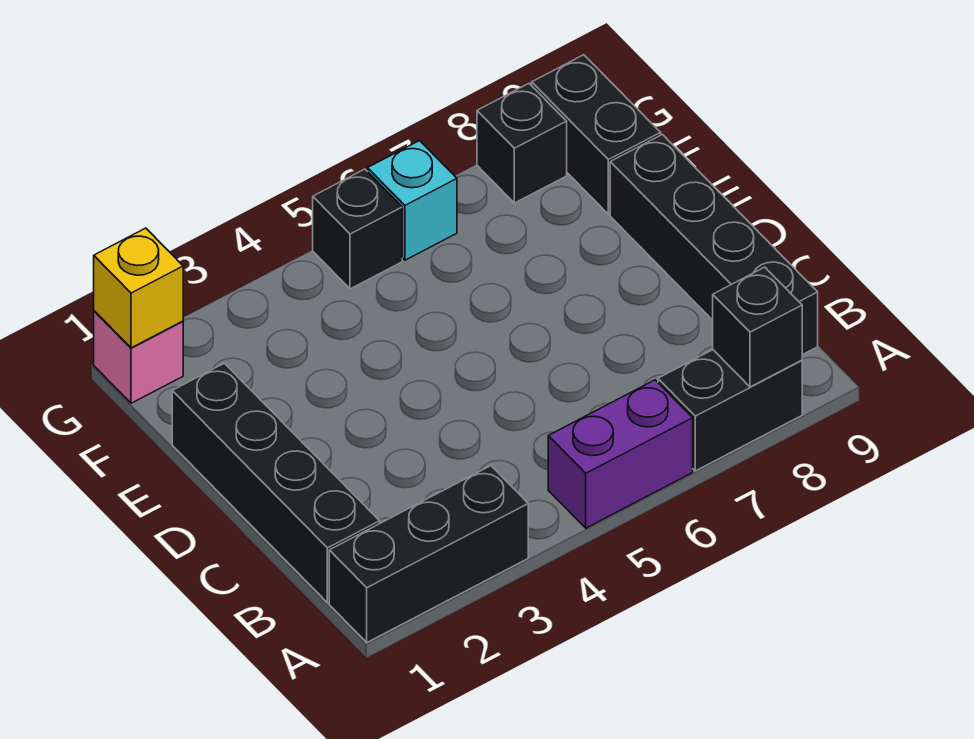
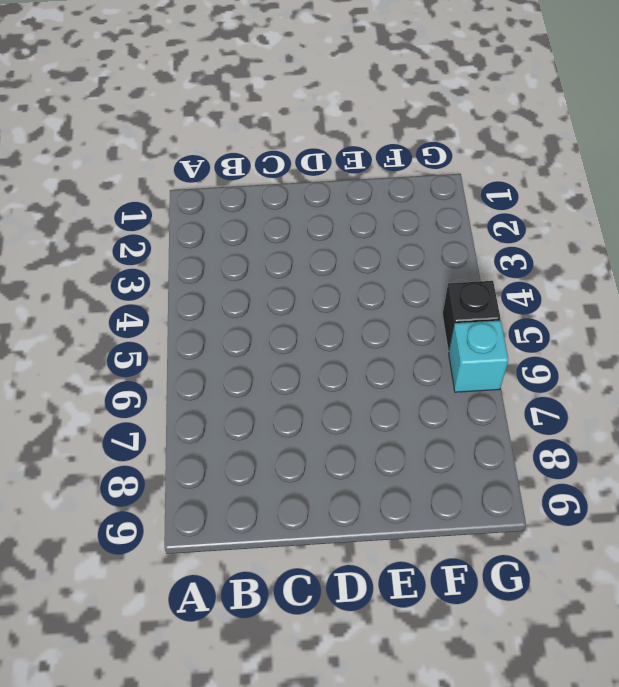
none -> black brick A1:A3 level 1
none -> purple brick A5:A6 level 1
none -> black brick A7:A8 level 1

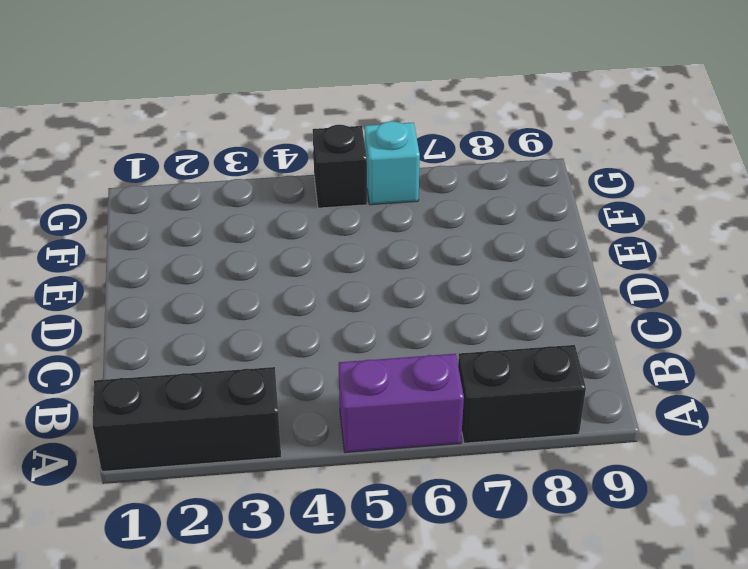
none -> black brick B1:E1 level 1
none -> black brick B9:E9 level 1
none -> black brick F9:G9 level 1

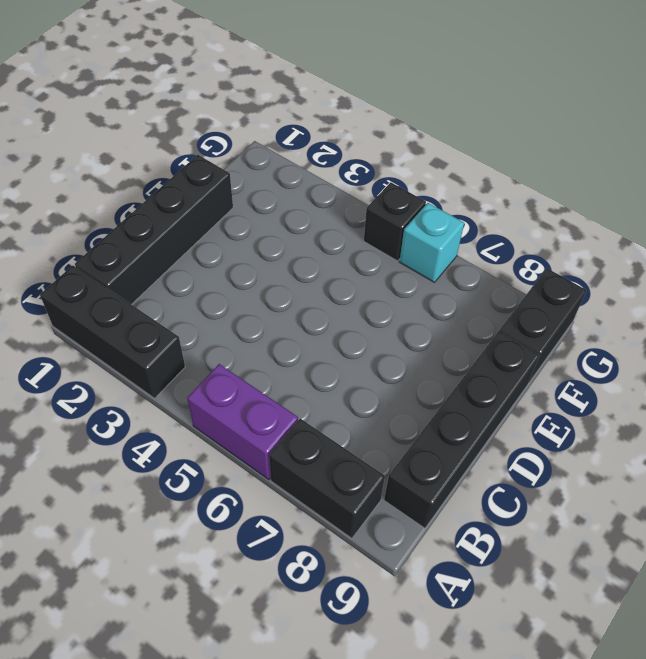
none -> pink brick G1 level 1
none -> black brick G8 level 1
none -> black brick A8 level 2

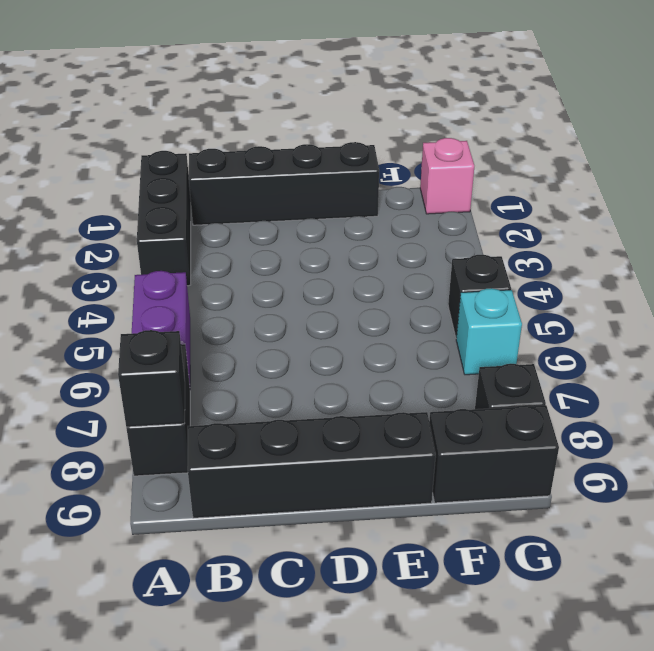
none -> yellow brick G1 level 2

